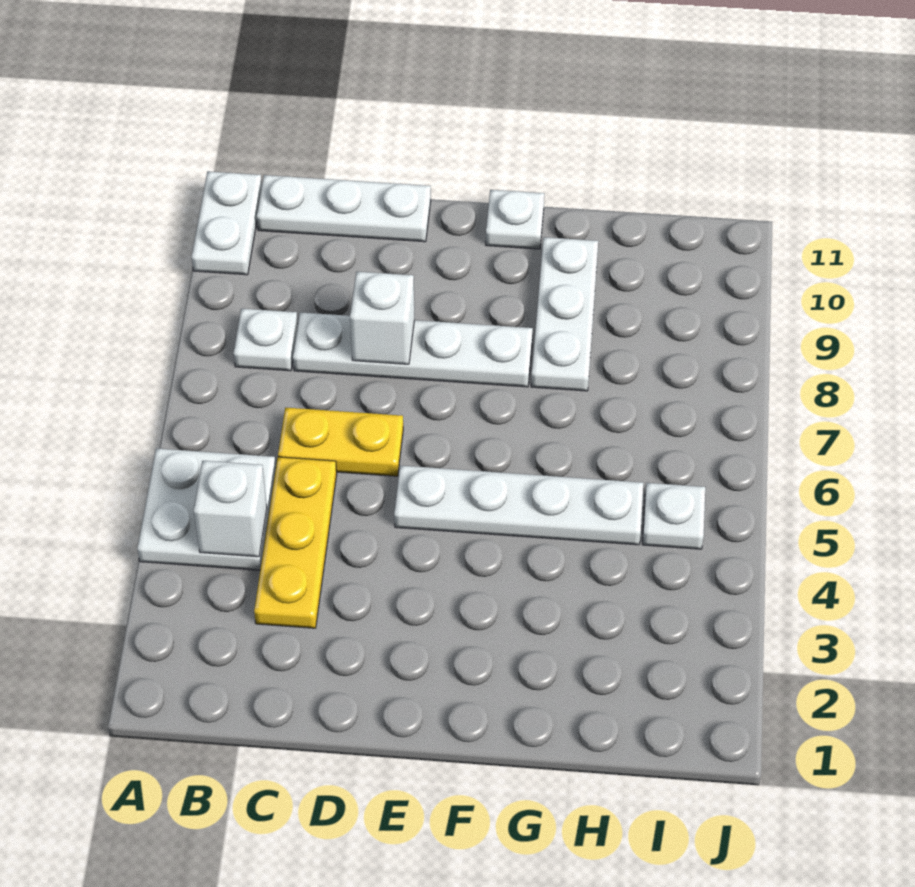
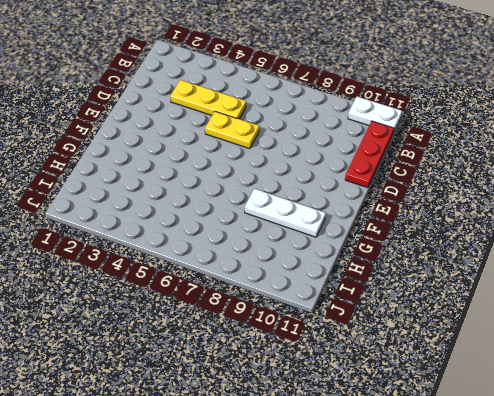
red plate B11:D11 level 1 -> white plate B11:D11 level 1
yellow plate D5:D6 level 1 -> yellow plate C6:D6 level 1
none -> white plate A4:B5 level 1
none -> white plate B8 level 1
none -> white plate C8:F8 level 1

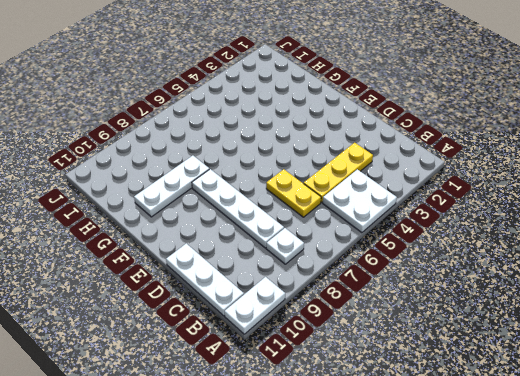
none -> white plate E5:H5 level 1
none -> white plate F11 level 1
none -> white plate I5 level 1

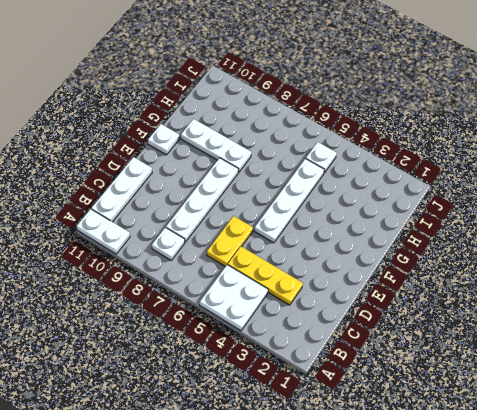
none -> white brick B4 level 2
none -> white brick D8 level 2

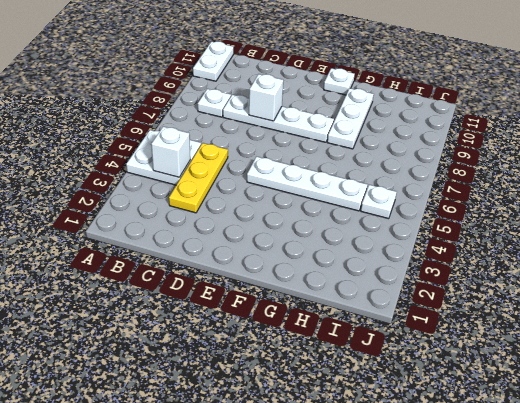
none -> white plate B11:D11 level 1
none -> yellow plate C6:D6 level 1

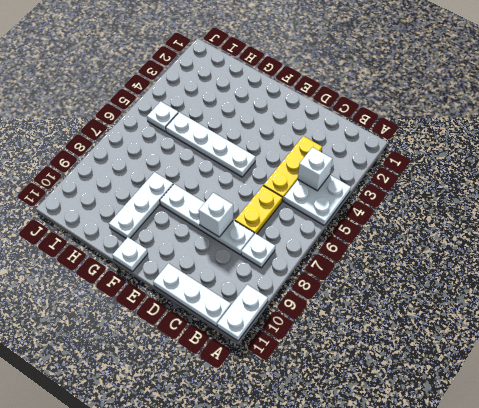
yellow plate C6:C7 level 1 -> yellow plate C6:D6 level 1

